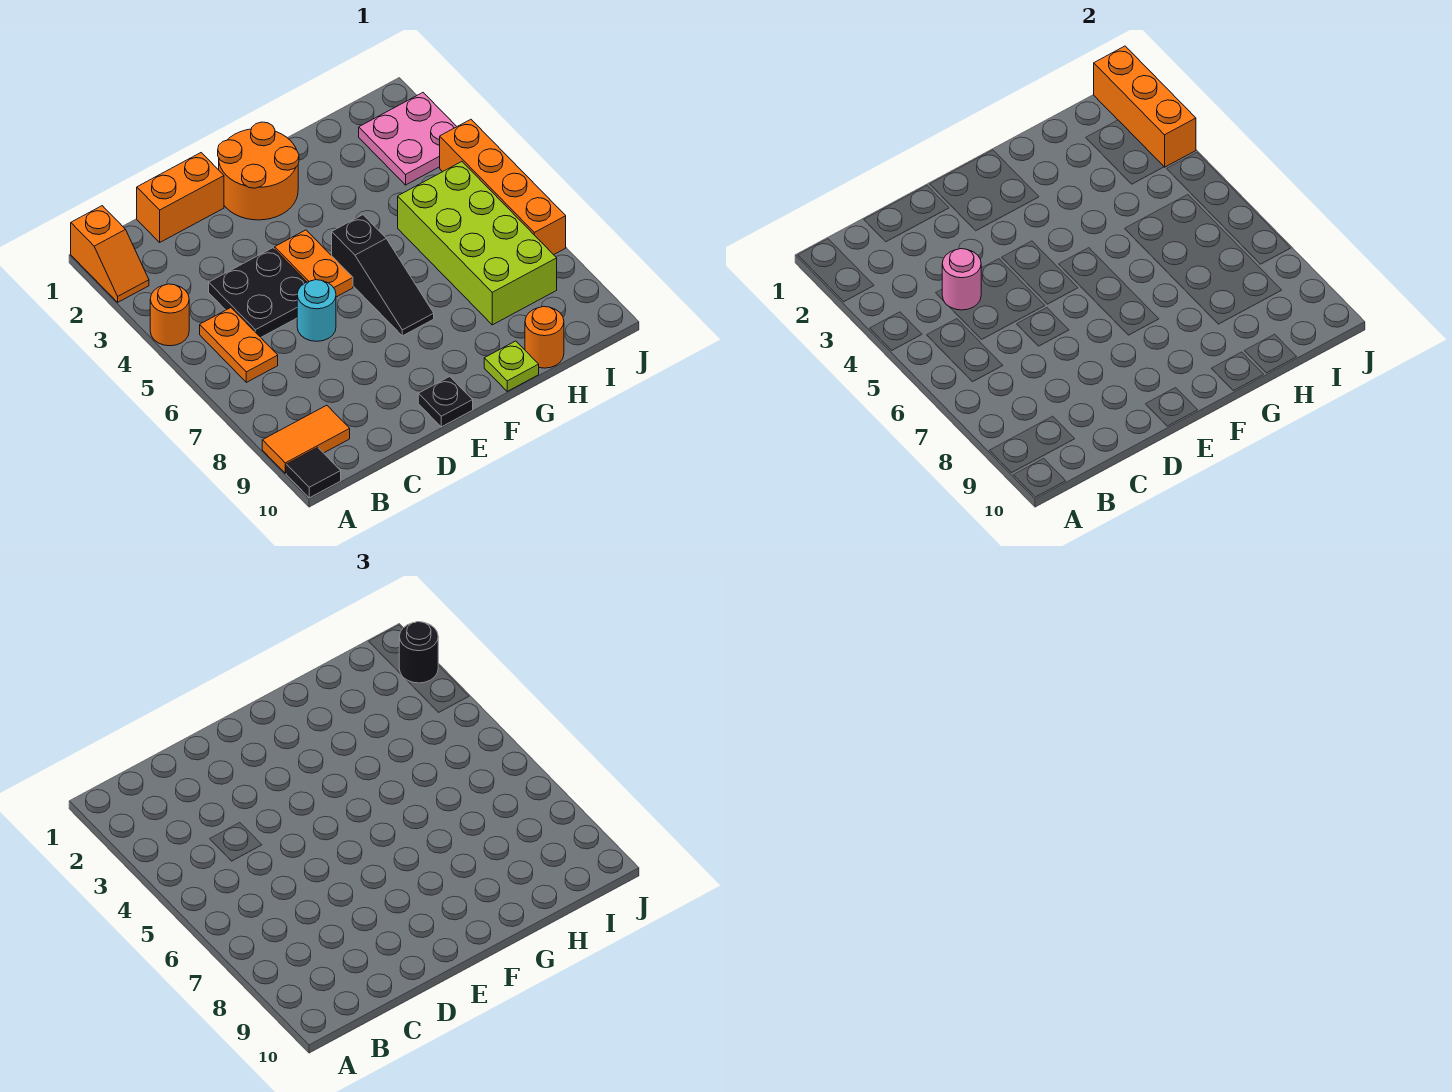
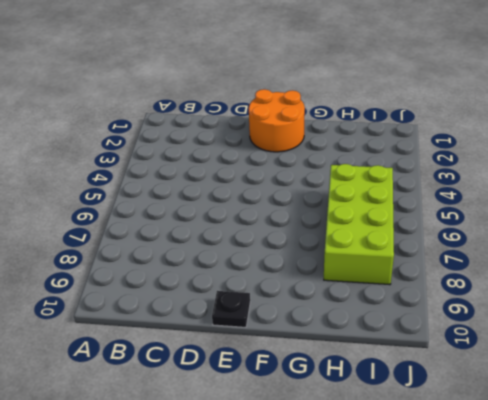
none -> orange slope A1:A2 level 1 top 1
none -> orange round brick A4 level 1
none -> orange tile A9:B9 level 1

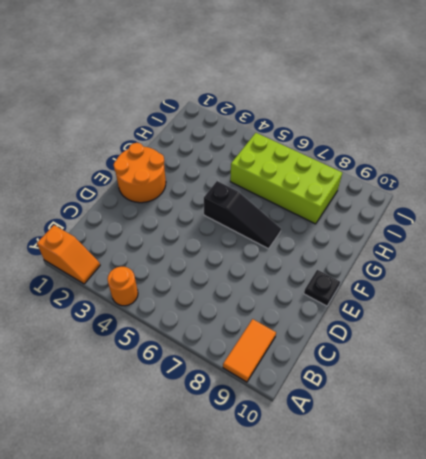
none -> black tile A10 level 1
none -> orange plate B5:B6 level 1
none -> orange brick C1:D1 level 1

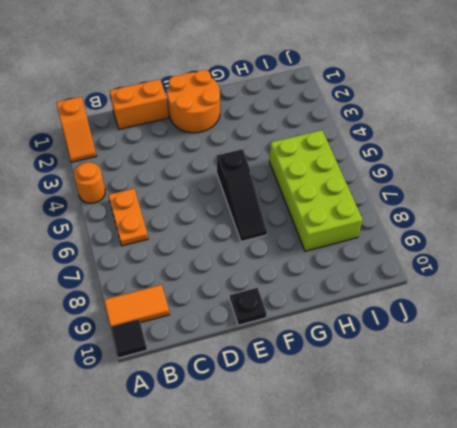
none -> black plate C4:D5 level 1
none -> cyan round brick D6 level 1
none -> orange plate E4:E5 level 1

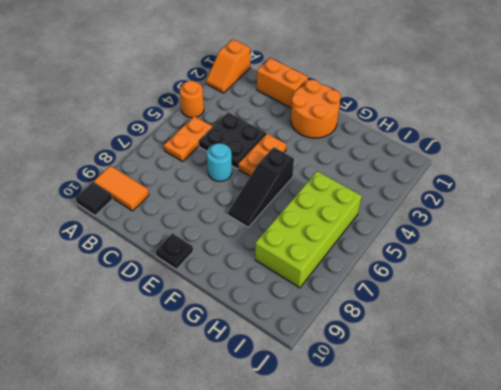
none -> lime plate G10 level 1
none -> orange round brick H10 level 1
none -> pink plate I2:J3 level 1

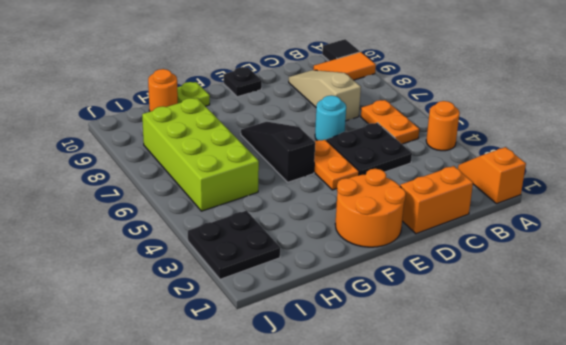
tan slope C7:C9 level 1 top 7 -> none
black plate I2:J3 level 1 -> pink plate I2:J3 level 1
none -> orange brick J4:J7 level 1
none -> pink round brick C4 level 2
none -> orange brick J1:J3 level 2

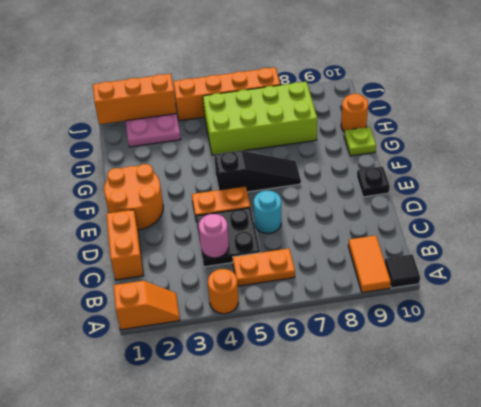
none -> black round brick J2 level 3

